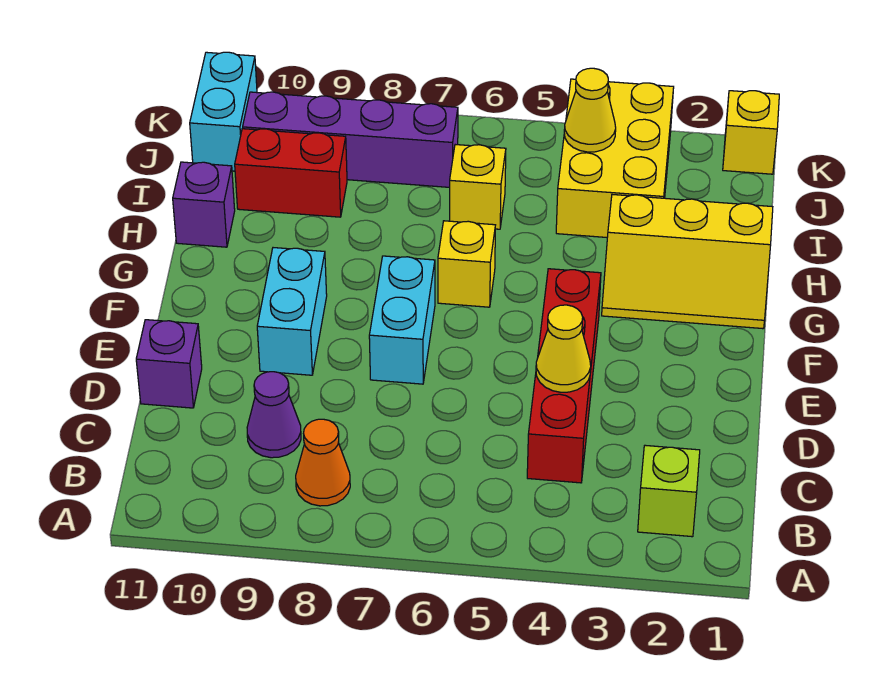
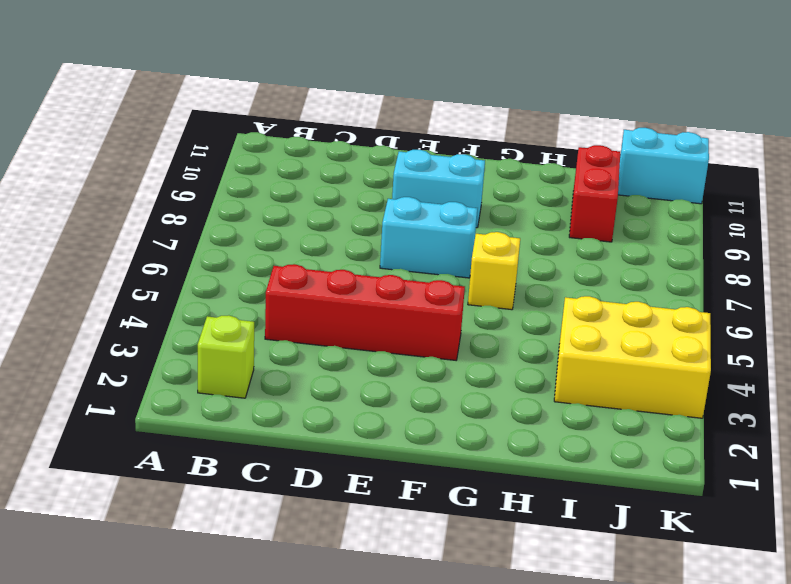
none -> orange cone B8 level 1
none -> purple cone C9 level 1
none -> purple brick D11 level 1

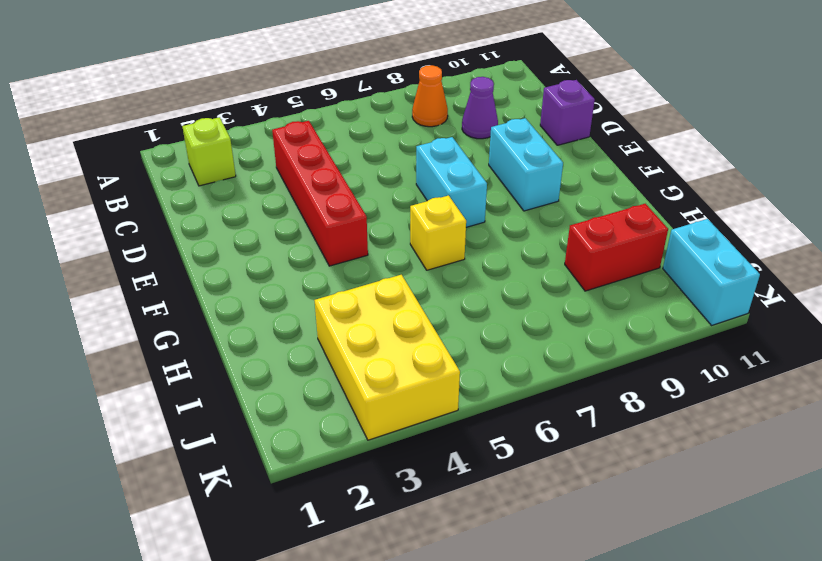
none -> yellow slope G1:H3 level 1 top H
none -> purple brick H11 level 1
none -> yellow brick I6 level 1

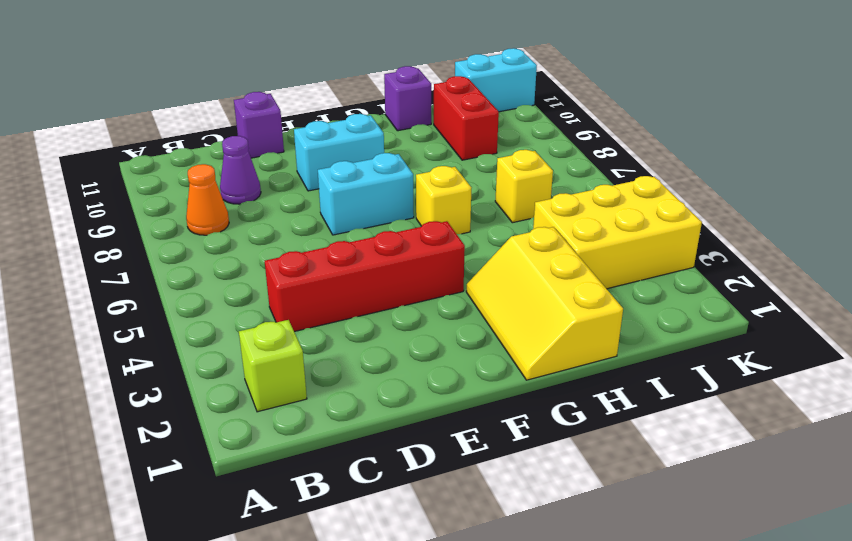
none -> purple brick J7:J10 level 1
none -> yellow brick K1 level 1
none -> yellow cone D4 level 2

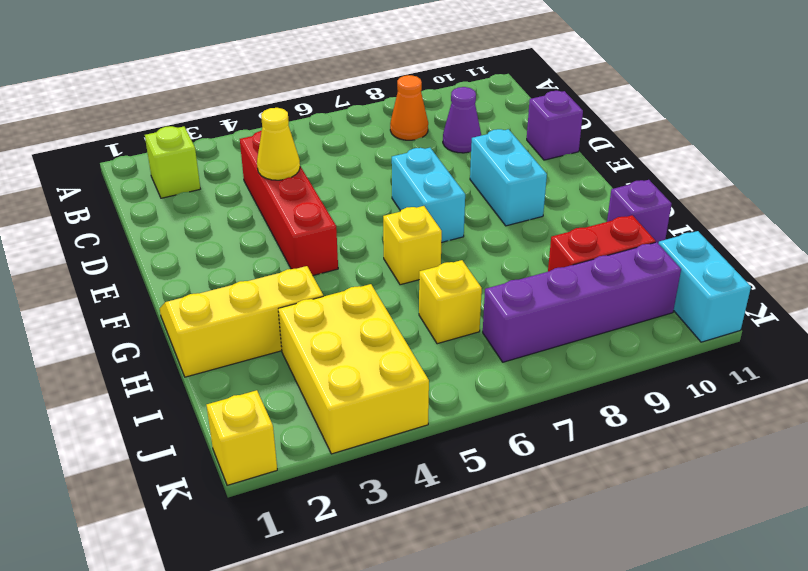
none -> yellow cone J4 level 2

